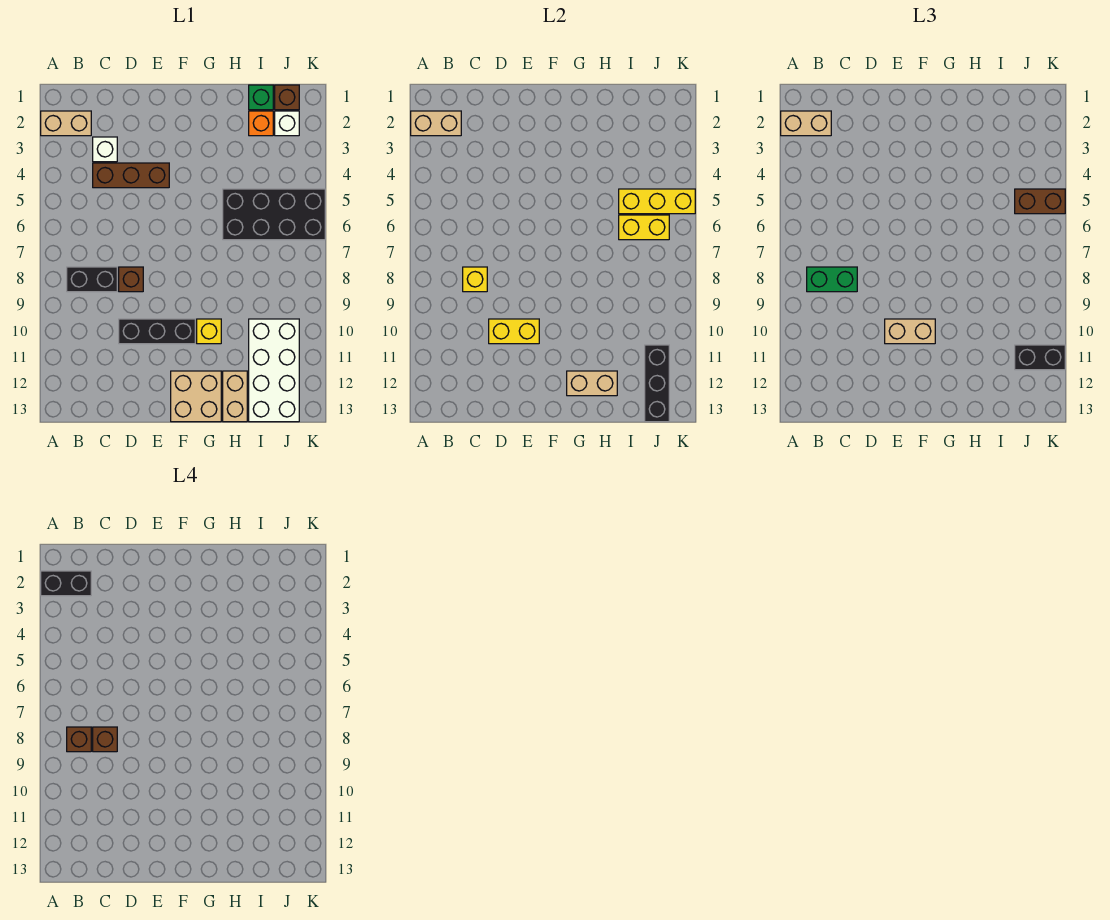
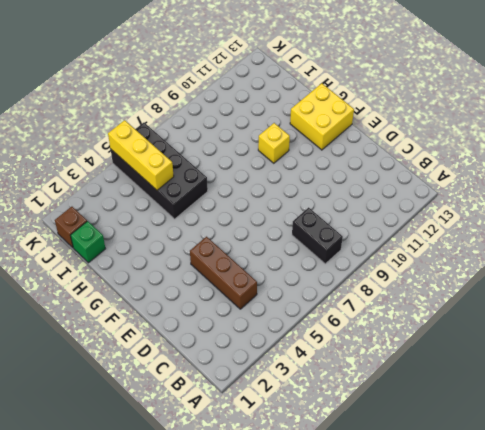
yellow brick F12:G13 level 1 -> tan brick F12:G13 level 1
none -> tan brick A2:B2 level 1
none -> white brick C3 level 1
none -> brown brick D8 level 1
none -> black brick D10:F10 level 1

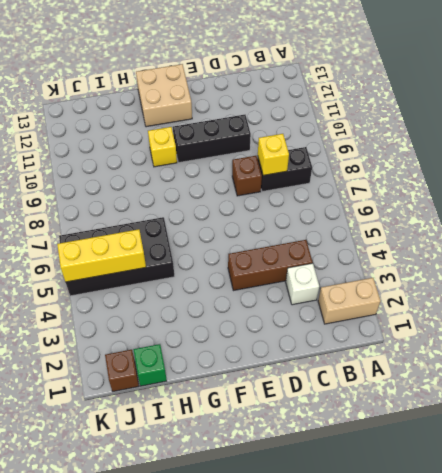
none -> tan brick H12:H13 level 1
none -> orange brick I2 level 1
none -> white brick I10:J13 level 1
none -> white brick J2 level 1

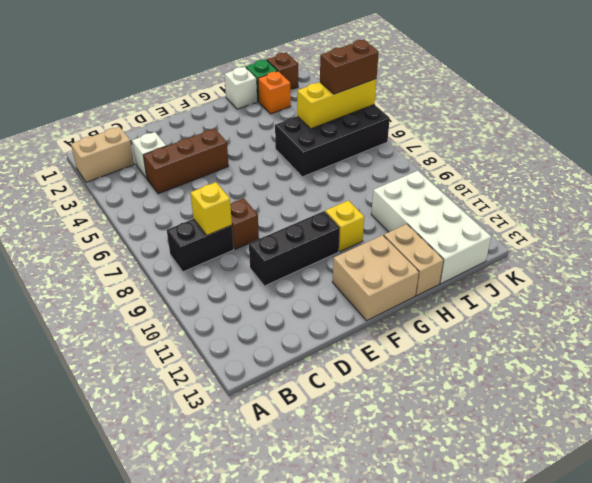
white brick H1 level 1 -> white brick J2 level 1
none -> tan brick A2:B2 level 2
none -> yellow brick D10:E10 level 2
none -> tan brick G12:H12 level 2
none -> yellow brick I6:J6 level 2

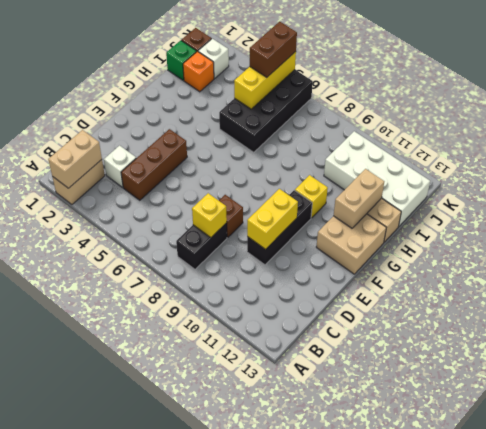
none -> yellow brick I6:J6 level 2
none -> black brick J11:J13 level 2
none -> tan brick A2:B2 level 3
none -> green brick B8:C8 level 3

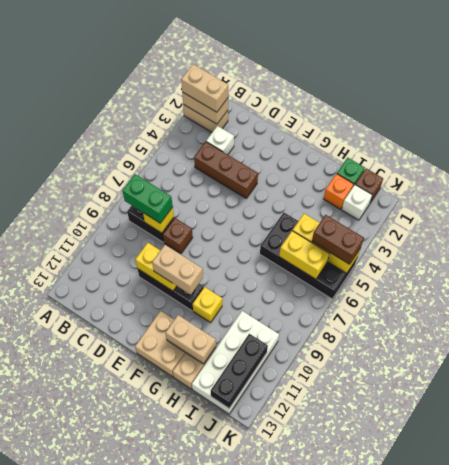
none -> black brick J11:K11 level 3
none -> black brick A2:B2 level 4
none -> brown brick B8 level 4
none -> brown brick C8 level 4

